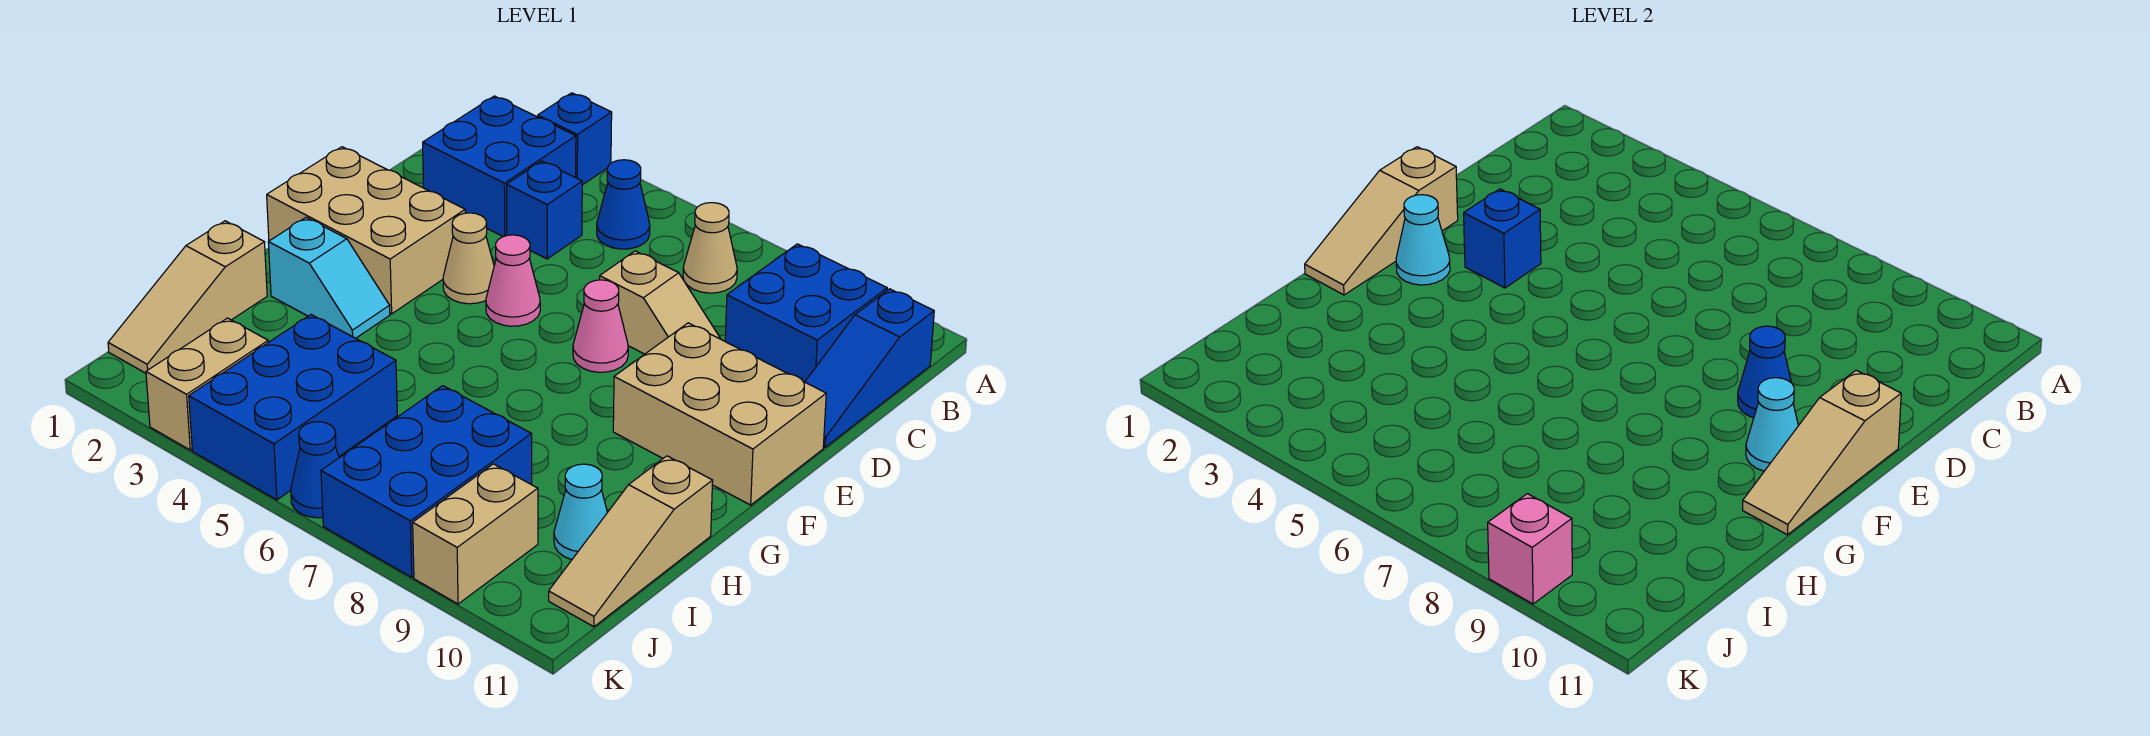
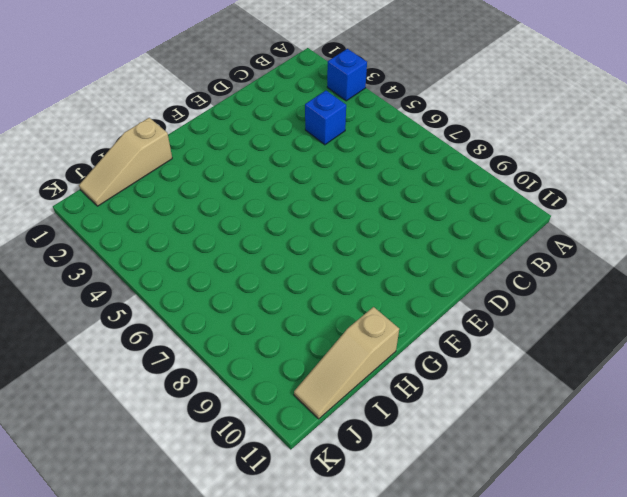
none -> blue brick B2:C3 level 1
none -> blue cone B5 level 1
none -> tan cone B7 level 1

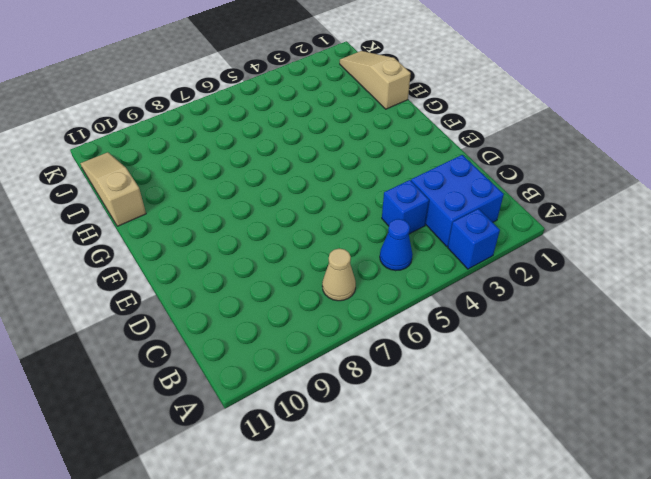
none -> blue brick B9:C10 level 1
none -> blue slope B11:D11 level 1 top B
none -> tan slope D7:D8 level 1 top 7

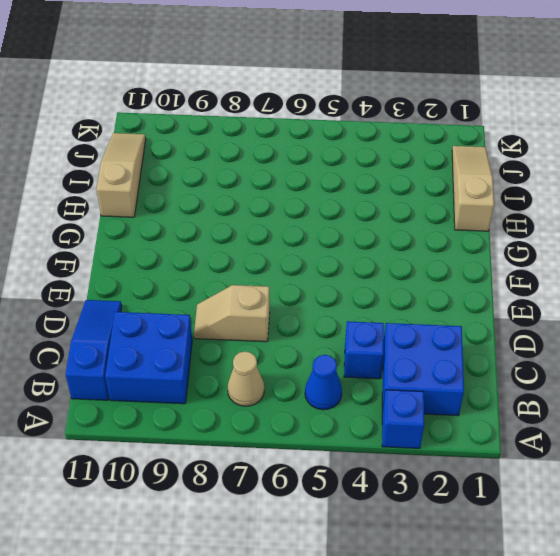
none -> tan brick E1:F3 level 1
none -> tan cone E4 level 1
none -> pink cone E5 level 1

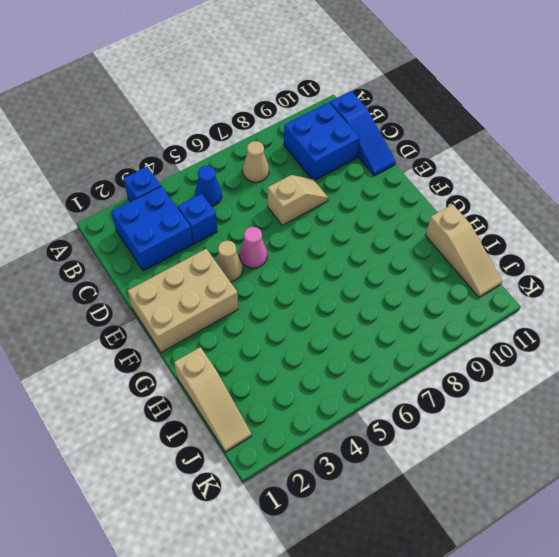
none -> pink cone E7 level 1
none -> tan brick E9:F11 level 1
none -> cyan slope G2:G3 level 1 top 2

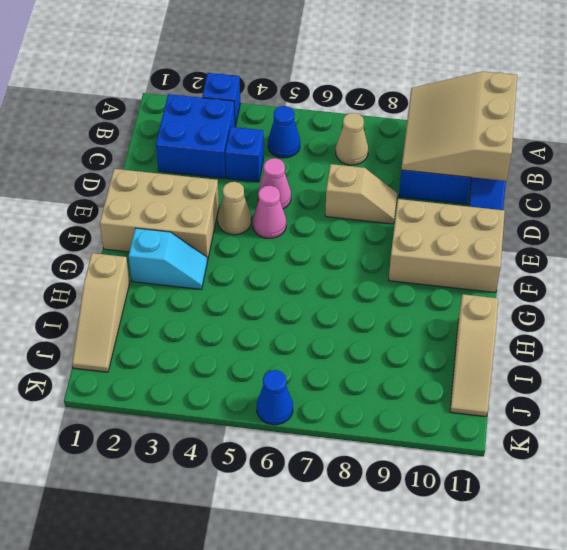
tan slope A9:C11 level 2 top 11 -> none
pink cone D5 level 1 -> pink cone E7 level 1
none -> blue brick I4:K5 level 1
none -> blue brick I7:K8 level 1
none -> cyan cone I10 level 1

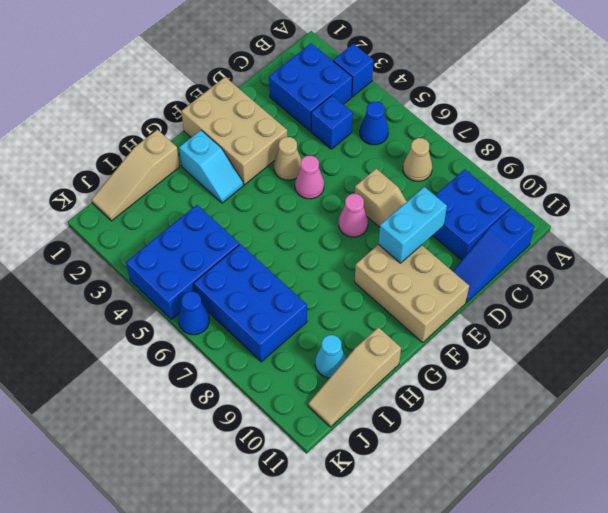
cyan brick D9:E9 level 2 -> blue cone E9 level 2
blue brick I6:J8 level 1 -> blue brick I7:K8 level 1
none -> tan brick J3:K3 level 1
none -> tan brick J9:K9 level 1
none -> tan slope E1:G1 level 2 top E

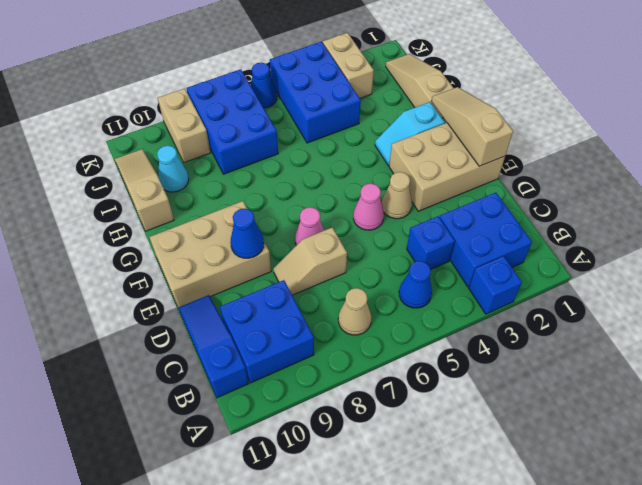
none -> blue brick E3 level 2
none -> tan slope E11:G11 level 2 top E
none -> cyan cone F2 level 2

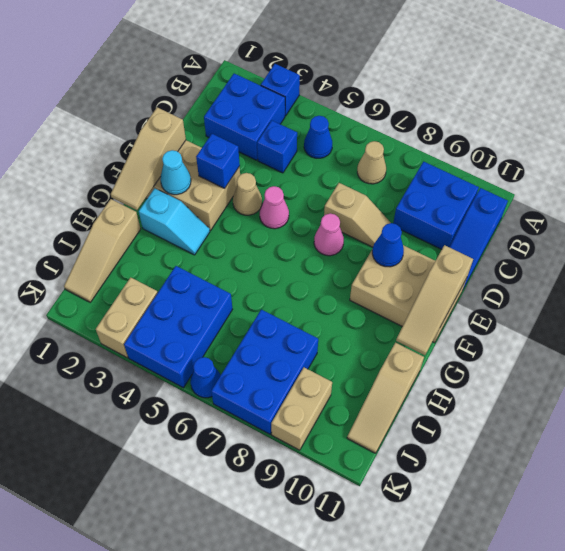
none -> cyan cone I10 level 1
none -> cyan cone F10 level 2
none -> pink brick K9 level 2

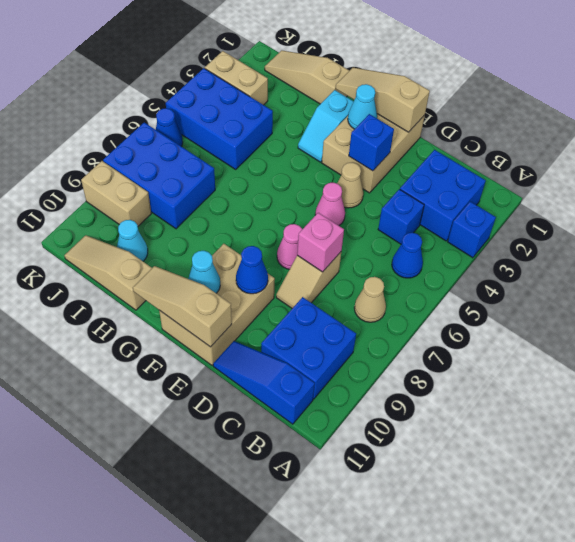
pink brick D7 level 2 -> pink brick K9 level 2

